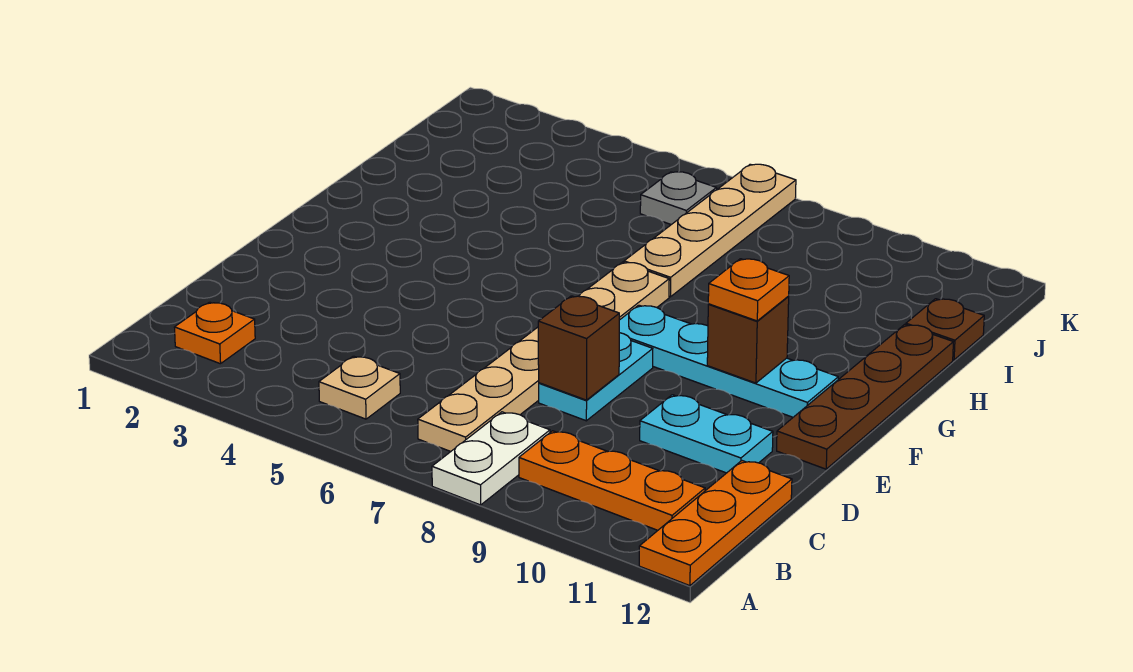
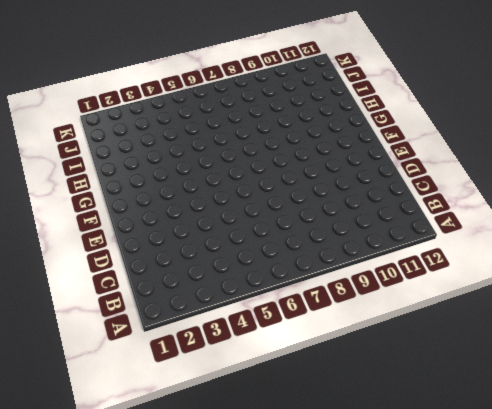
none -> white plate A8:B8 level 1
none -> orange plate A12:C12 level 1
none -> orange plate B2 level 1

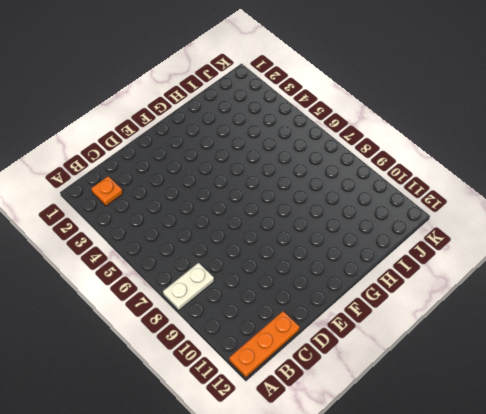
none -> tan plate B5 level 1
none -> tan plate B7:G7 level 1
none -> orange plate B9:B11 level 1

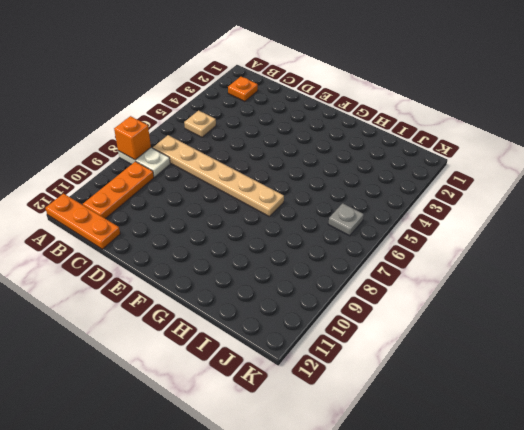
orange brick A8 level 2 -> none
none -> cyan plate D8:E8 level 1
none -> cyan plate D10:D11 level 1
none -> brown plate E12:H12 level 1

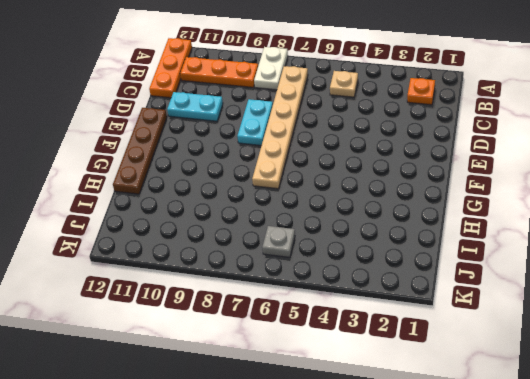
none -> cyan plate F8:F11 level 1
none -> tan plate H7:K7 level 1
none -> brown plate I12 level 1

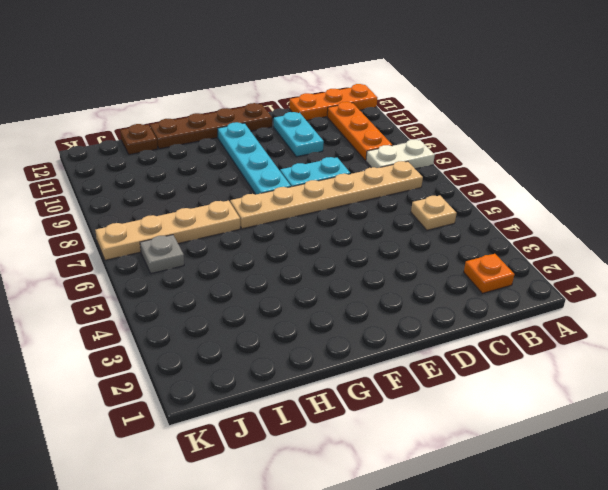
none -> brown brick D8 level 2
none -> brown brick F10 level 2
none -> orange plate F10 level 3

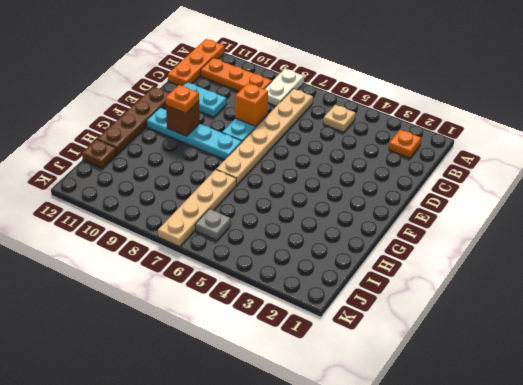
orange brick D8 level 2 -> brown brick D8 level 2

